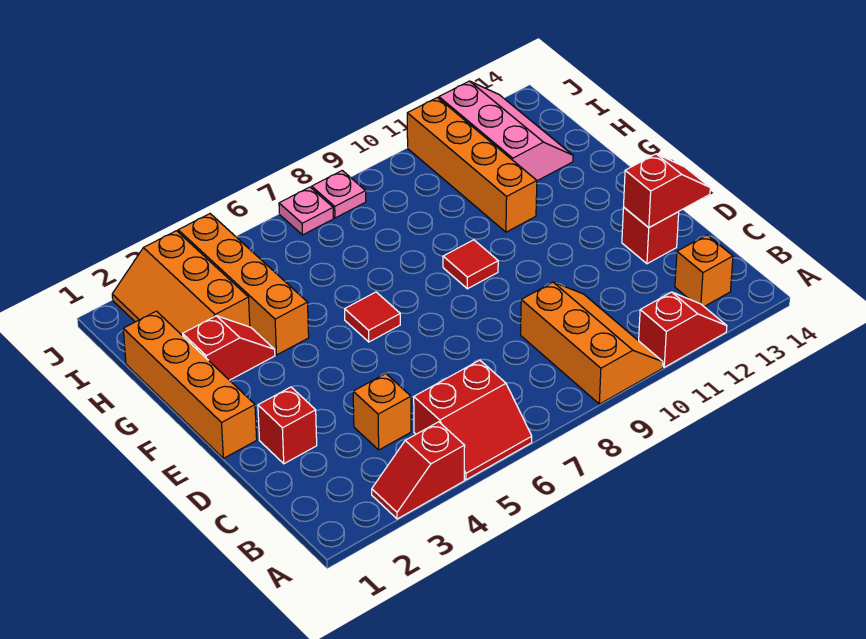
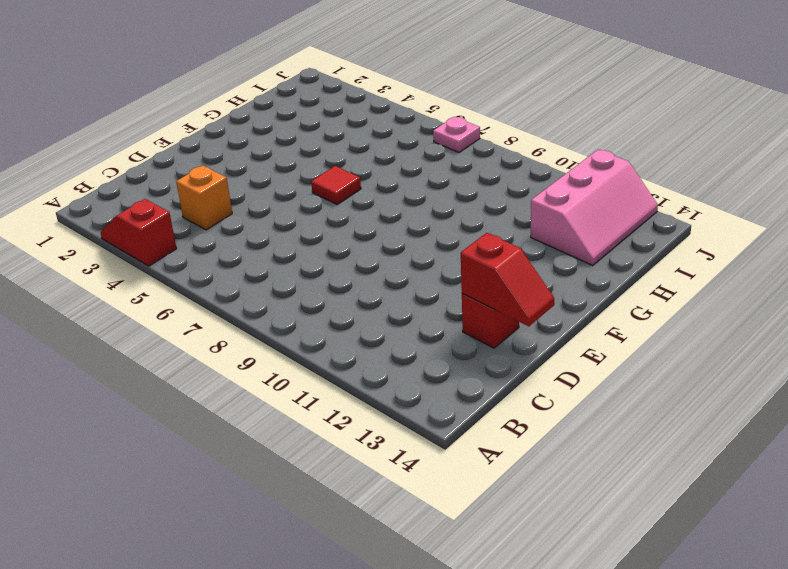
none -> red slope A5:B6 level 1 top B
none -> orange slope A9:C10 level 1 top 9
none -> red slope A11:A12 level 1 top 11

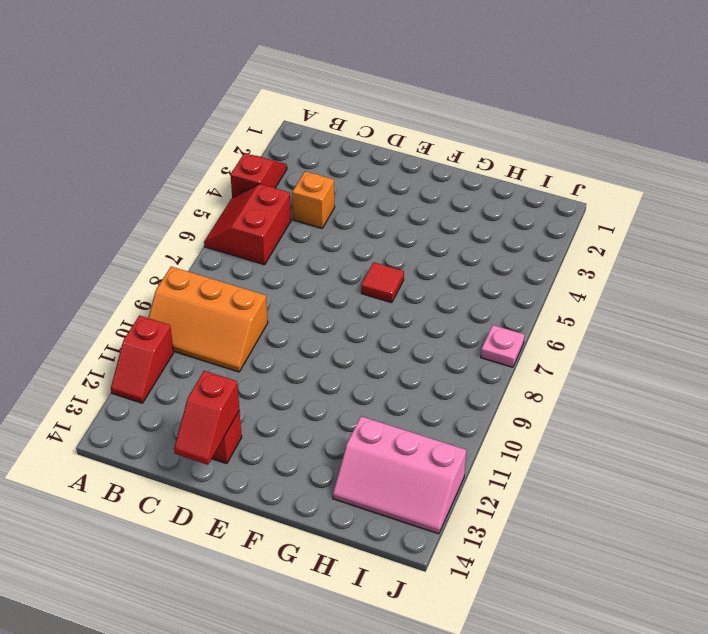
none -> orange brick B13 level 1
none -> red brick D2 level 1
none -> orange brick E1:H1 level 1

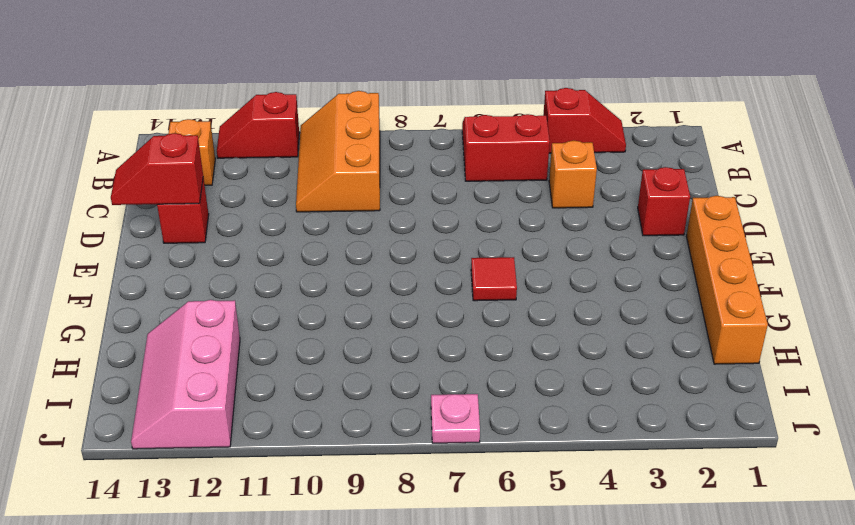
none -> red tile F9 level 1
none -> red slope G2:G3 level 1 top 2
none -> orange brick G4:J4 level 1

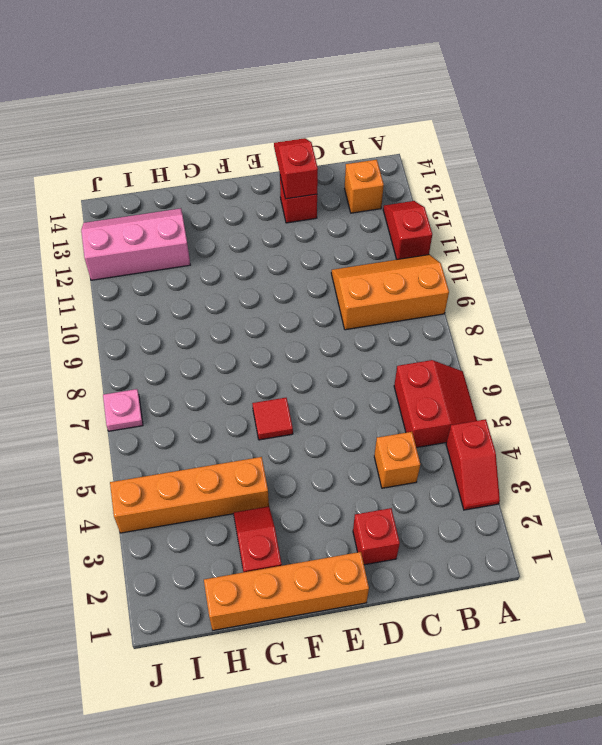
none -> red tile F9 level 1
none -> orange brick G11:J11 level 1
none -> orange slope H2:J3 level 1 top 3

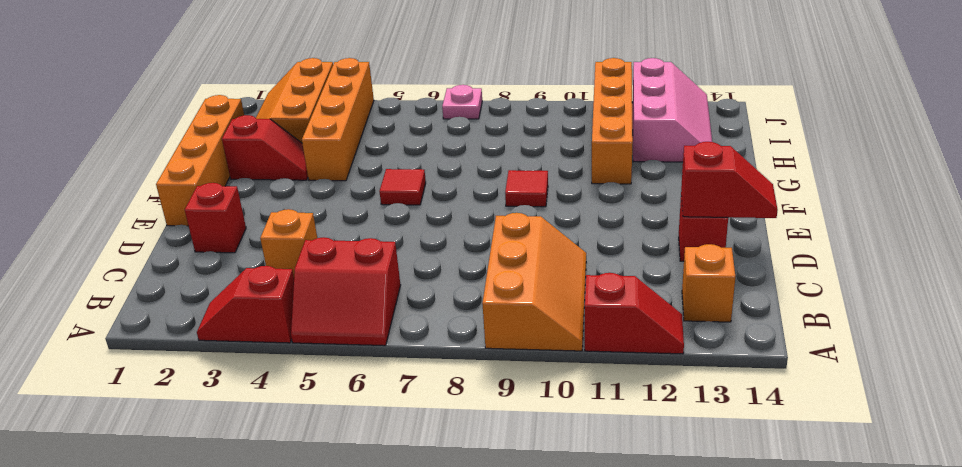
none -> pink plate J8 level 1

